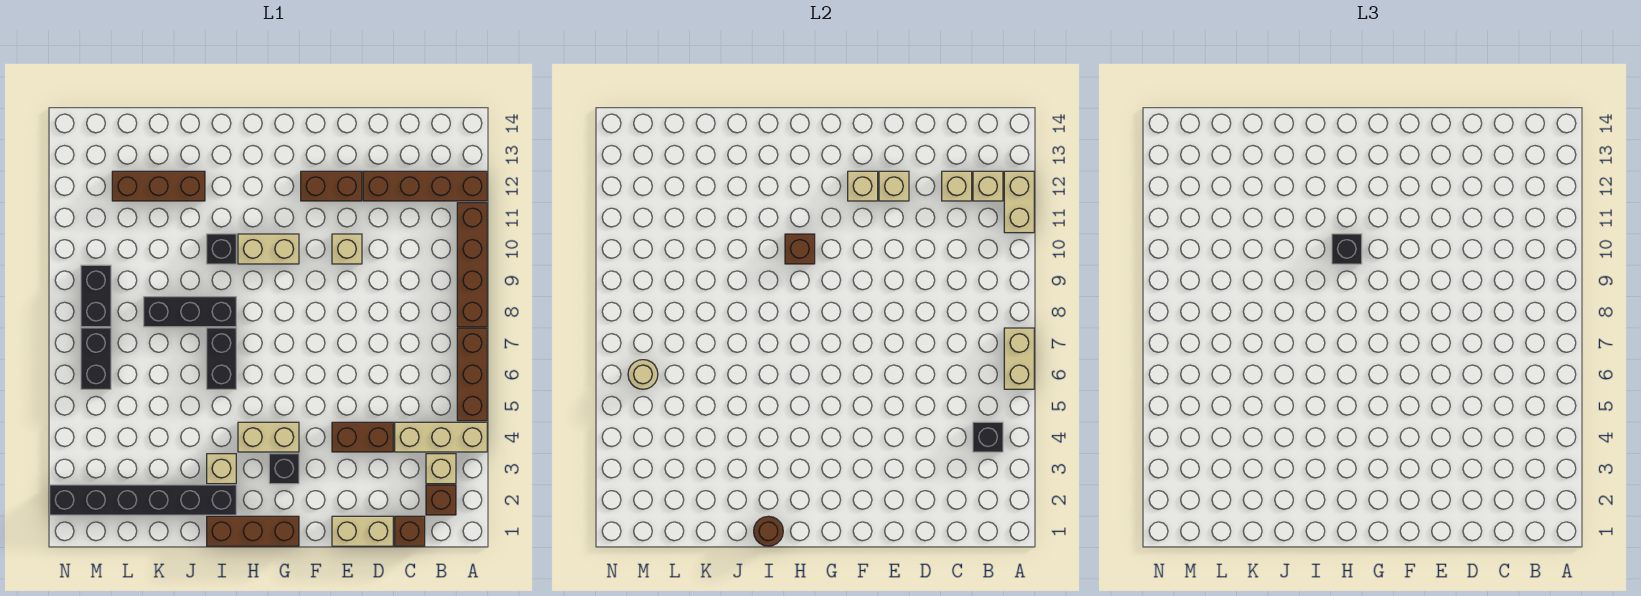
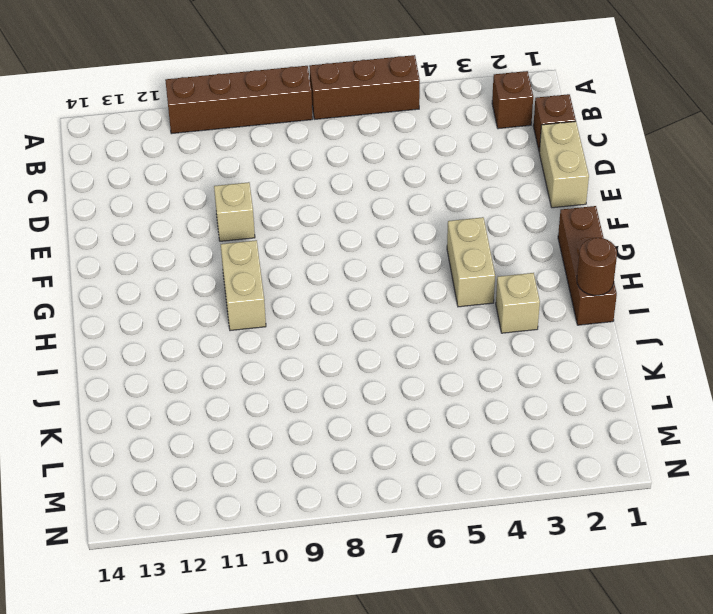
none -> tan brick A4:C4 level 1
none -> brown brick A12:D12 level 1
none -> tan brick B3 level 1
none -> brown brick D4:E4 level 1

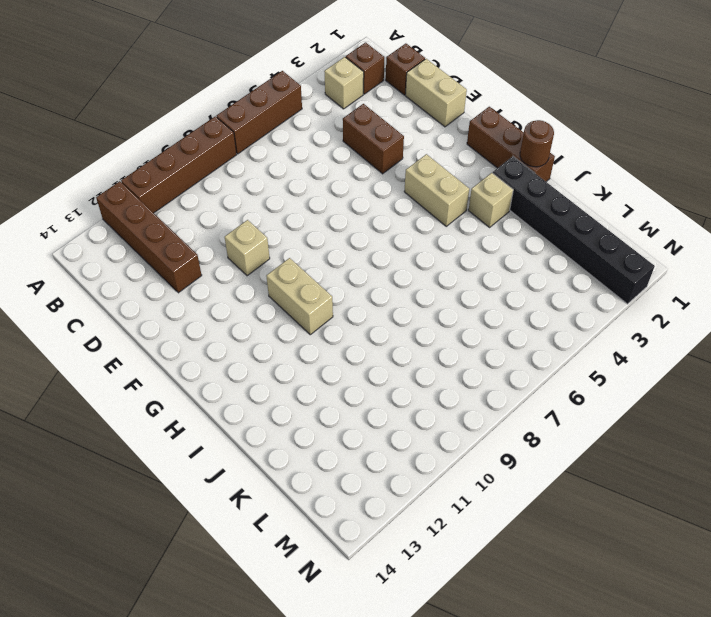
none -> tan brick A4:C4 level 1
none -> brown brick E12:F12 level 1
none -> black brick G3 level 1
none -> black brick I6:I7 level 1

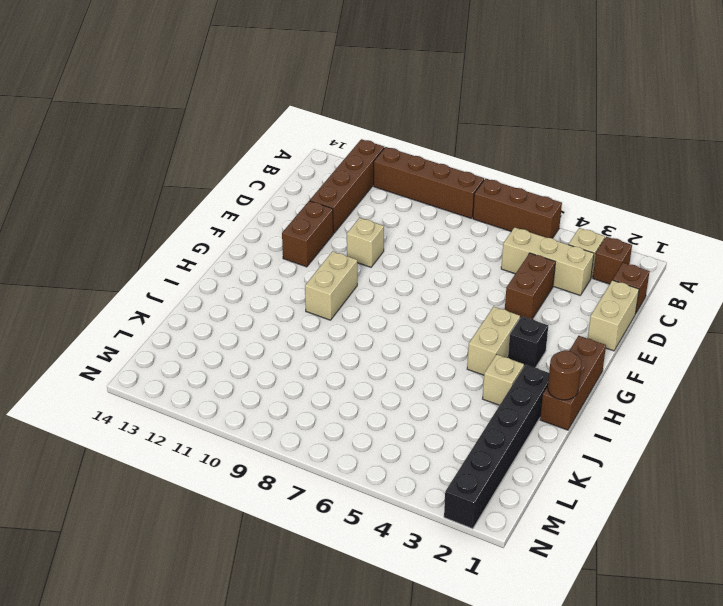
tan brick C3:C5 level 1 -> tan brick A4:C4 level 1
none -> black brick I6:I7 level 1
none -> black brick I8:K8 level 1
none -> black brick I10 level 1
none -> brown brick J12:L12 level 1

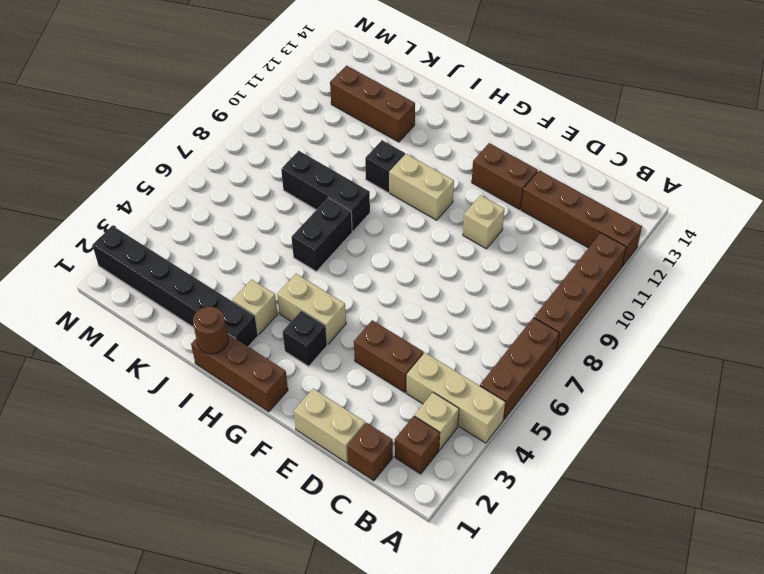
none -> black brick M6:M7 level 1
none -> black brick M8:M9 level 1
none -> tan brick A6:A7 level 2
none -> tan brick A11:A12 level 2

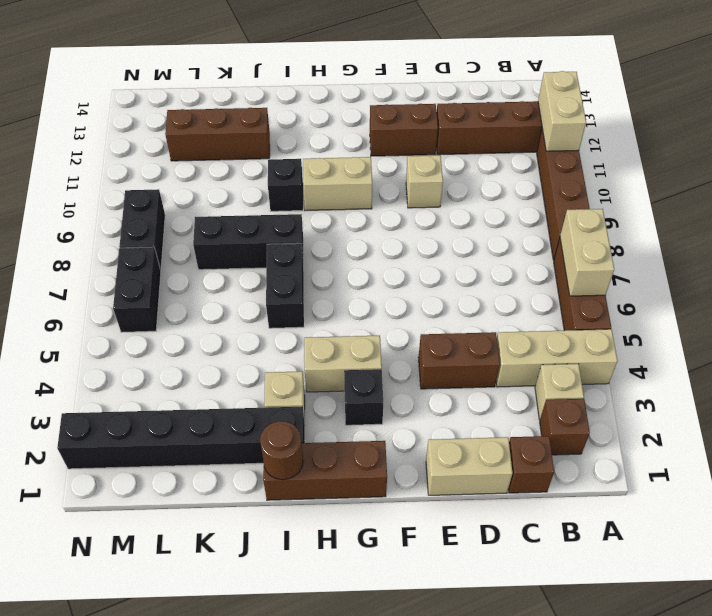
none -> black brick B4 level 2
none -> tan brick B12 level 2
none -> tan brick C12 level 2
none -> tan brick E12 level 2

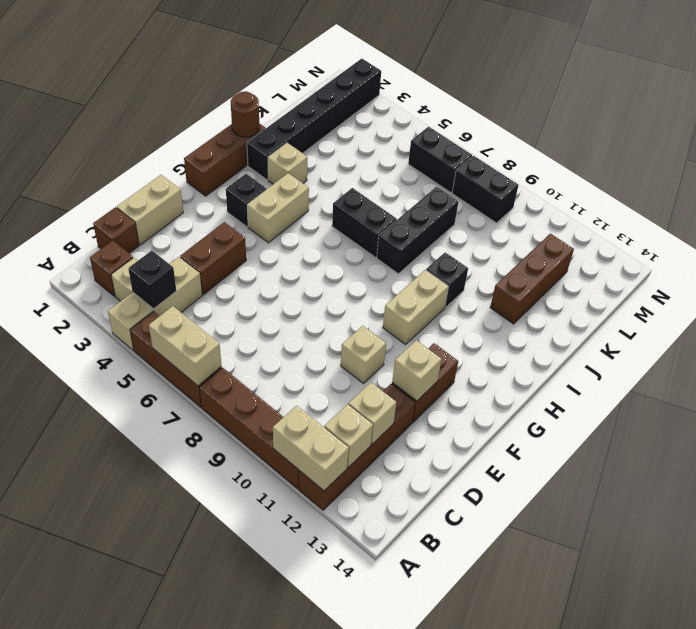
none -> tan brick F12 level 2
none -> brown brick H10 level 2
none -> tan round brick M6 level 2
none -> black brick H10 level 3

